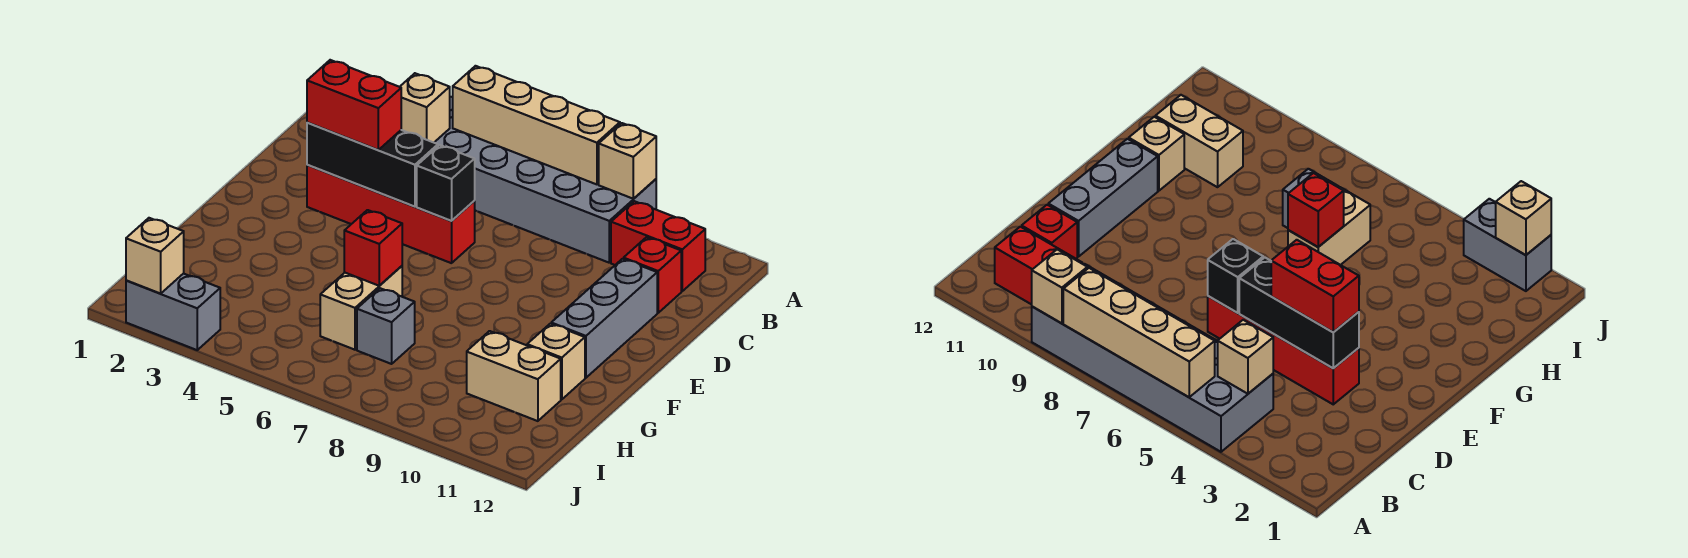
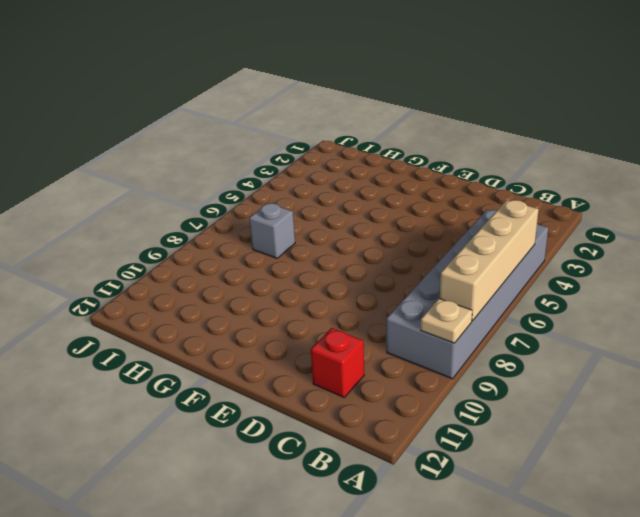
tan plate A9 level 2 -> tan brick A9 level 2
none -> red brick B10:B11 level 1
none -> red brick D3:D6 level 1
none -> grey brick D11:F11 level 1

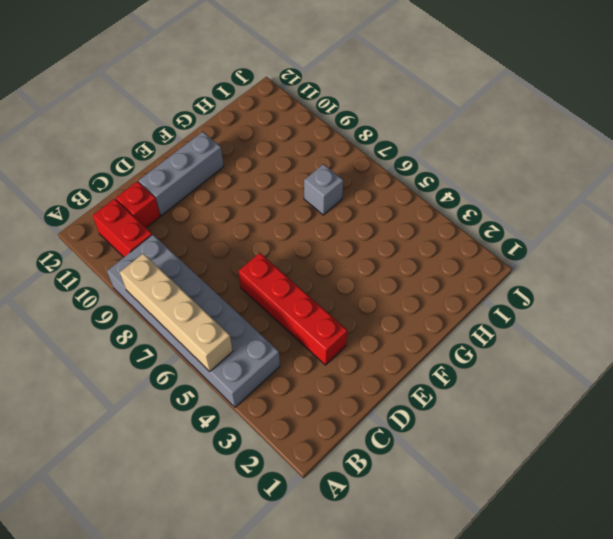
none -> tan brick G6:H6 level 1
none -> tan brick G11 level 1
none -> tan brick H10:H11 level 1

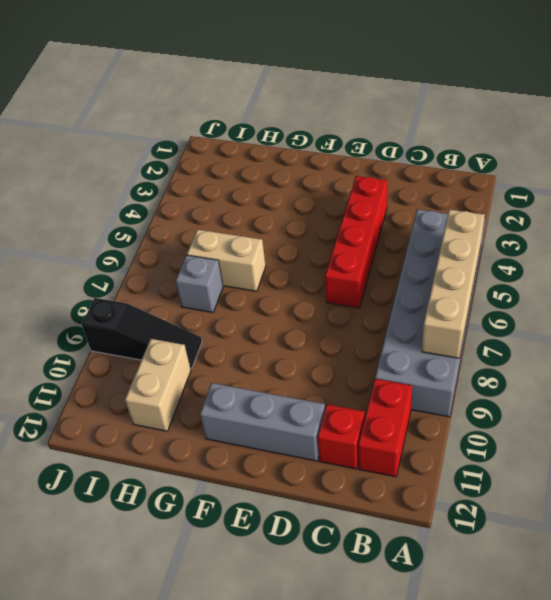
black slope H9:J9 level 1 top J -> none
none -> tan brick G11 level 1
none -> grey brick J2:J3 level 1
none -> tan brick A9 level 2

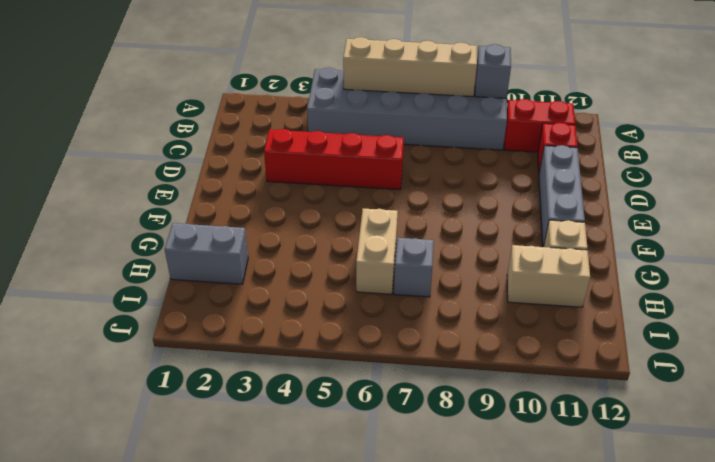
grey brick A9 level 2 -> tan brick A9 level 2
grey brick H1:H2 level 1 -> grey brick J2:J3 level 1
none -> tan brick B4 level 2
none -> black brick D3:D5 level 2
none -> black brick D6 level 2

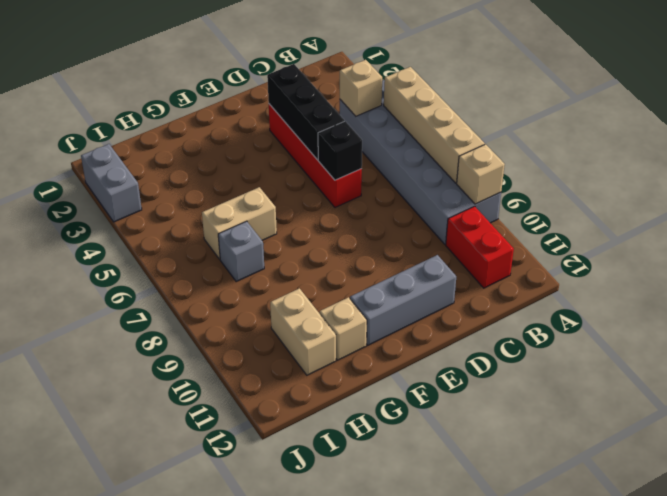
none -> red brick C11 level 1
none -> red brick G6 level 2
none -> tan brick J2 level 2

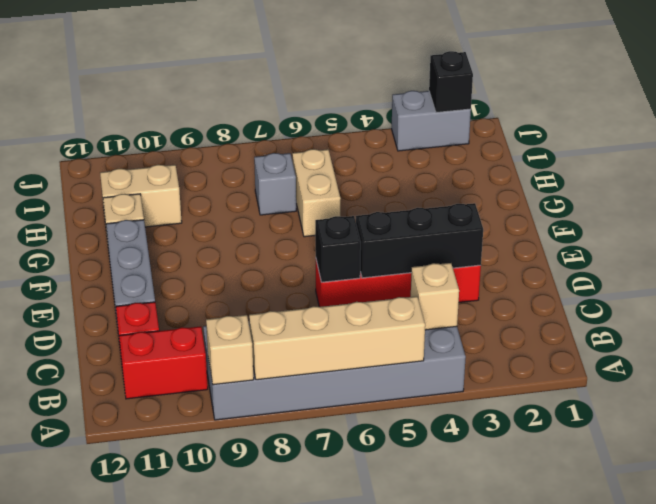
black brick J2 level 2 -> tan brick J2 level 2
none -> red brick G6 level 2
none -> red brick D3:D4 level 3

